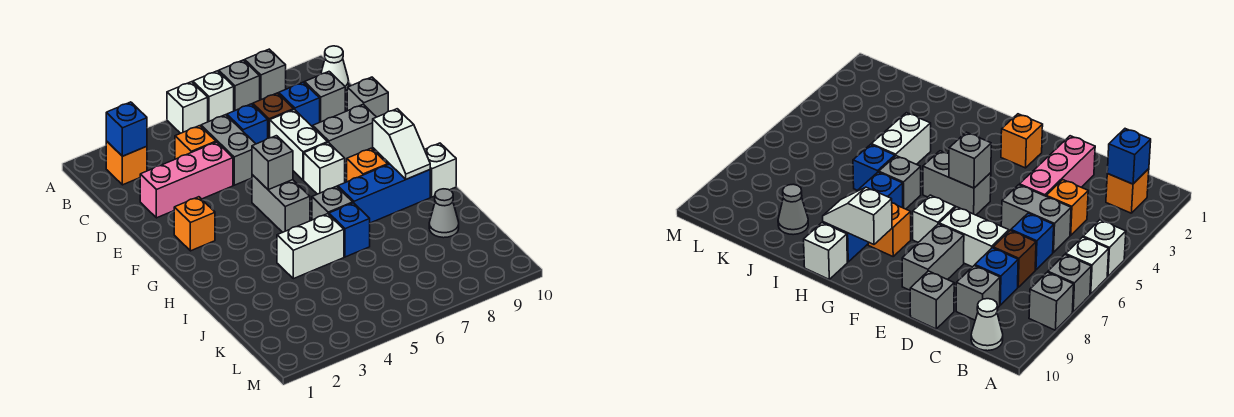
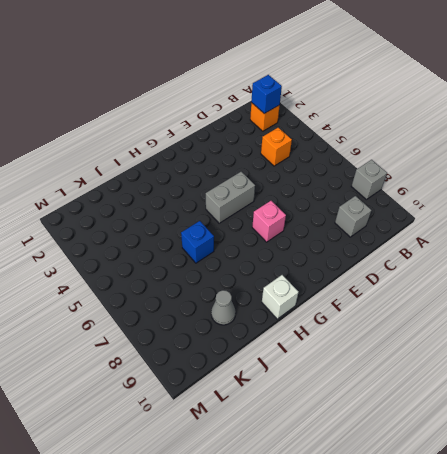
pink brick F7 level 1 -> white brick F7 level 1
none -> white brick A5 level 1
none -> white brick A6 level 1
none -> grey brick A7 level 1

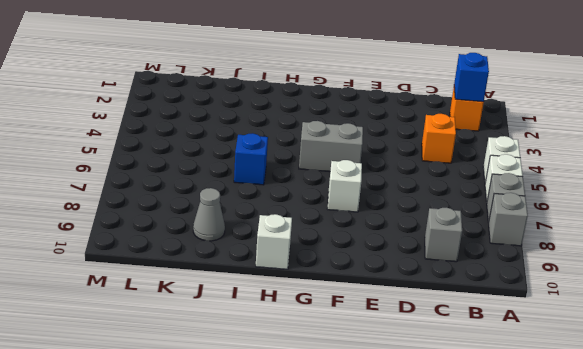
none -> white cone B10 level 1
none -> grey brick C5:D5 level 1
none -> blue brick C6 level 1

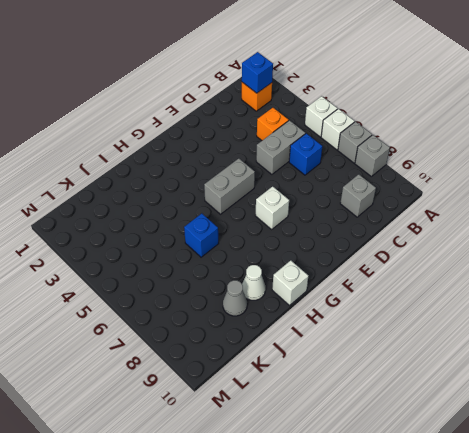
white cone I9 level 1 -> white cone B10 level 1
none -> brown brick C7 level 1
none -> blue brick C8 level 1
none -> pink brick D2:D4 level 1

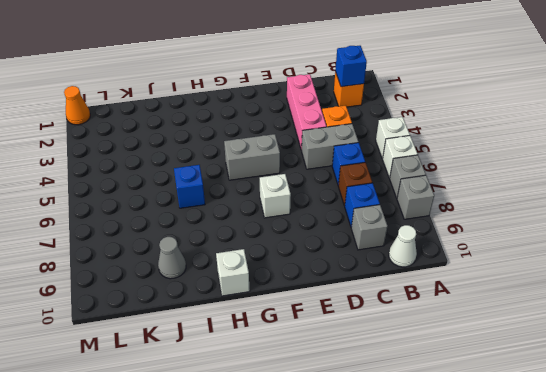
orange cone M1 level 1 -> none
none -> white brick D7:E7 level 1
none -> grey brick D10 level 1
none -> grey brick E8:E9 level 1

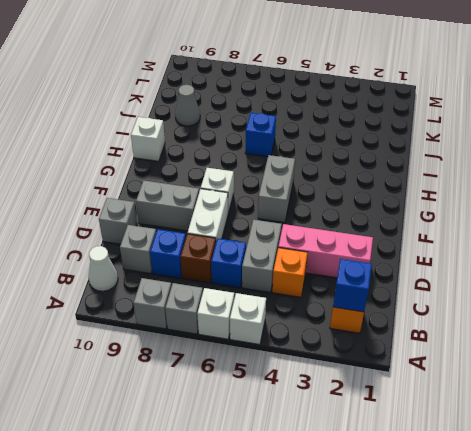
none -> orange brick F2 level 1
none -> orange brick G8 level 1
none -> grey brick H6 level 1

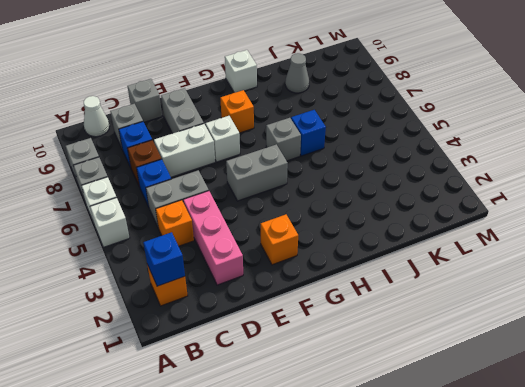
none -> blue brick H7:H9 level 1
none -> white brick I4:I5 level 1
none -> grey brick F5 level 2

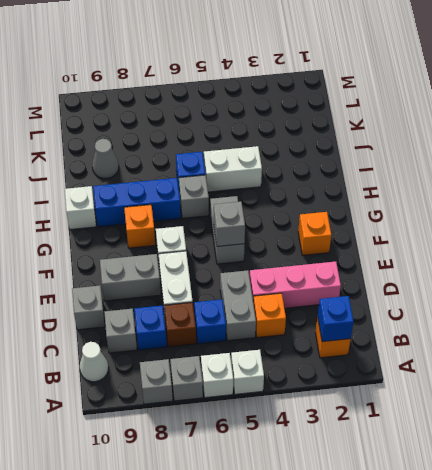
none -> white slope G9:H9 level 2 top G

